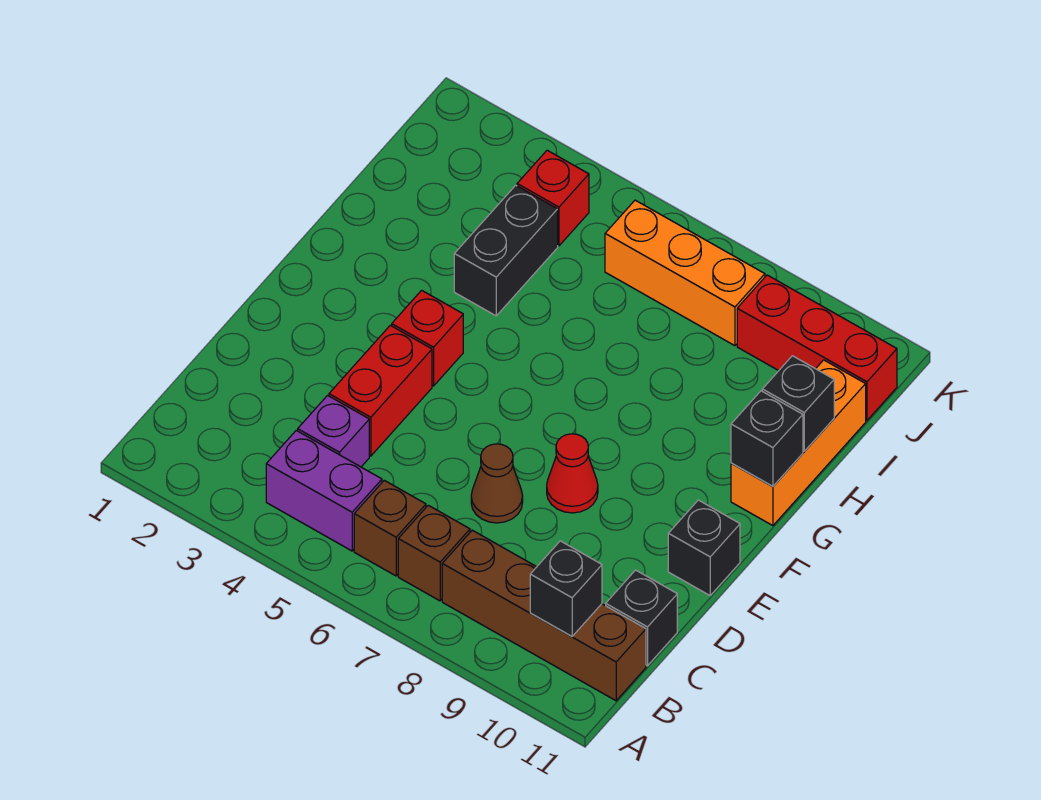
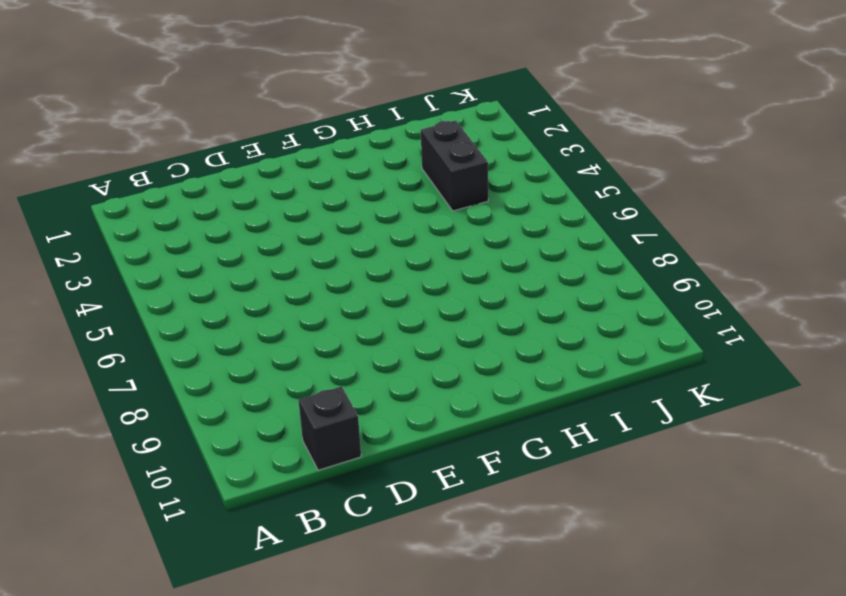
black brick I3:I4 level 1 -> black brick H4:I4 level 1
none -> purple brick B4:B5 level 1
none -> brown brick B6 level 1
none -> brown brick B7 level 1

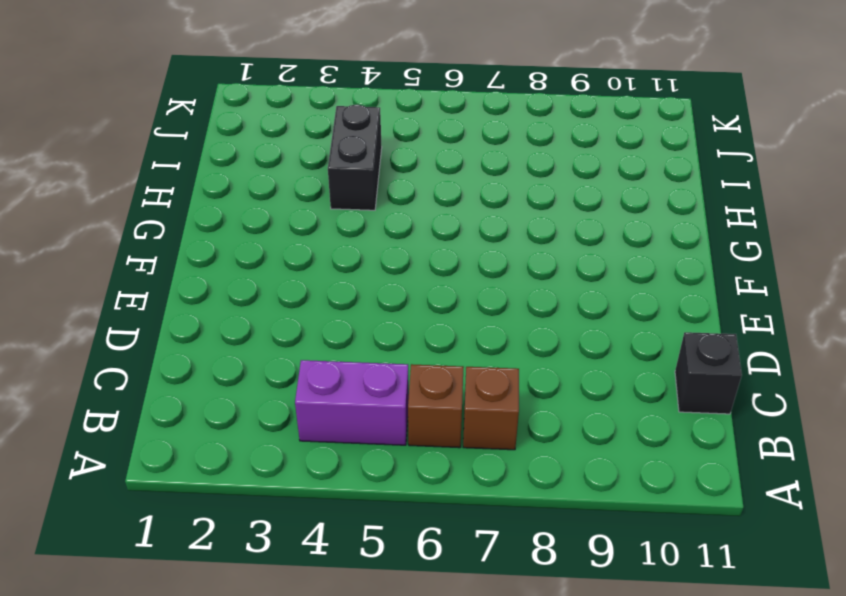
none -> brown brick B8:B11 level 1
none -> purple brick C4 level 1
none -> red brick D4:E4 level 1

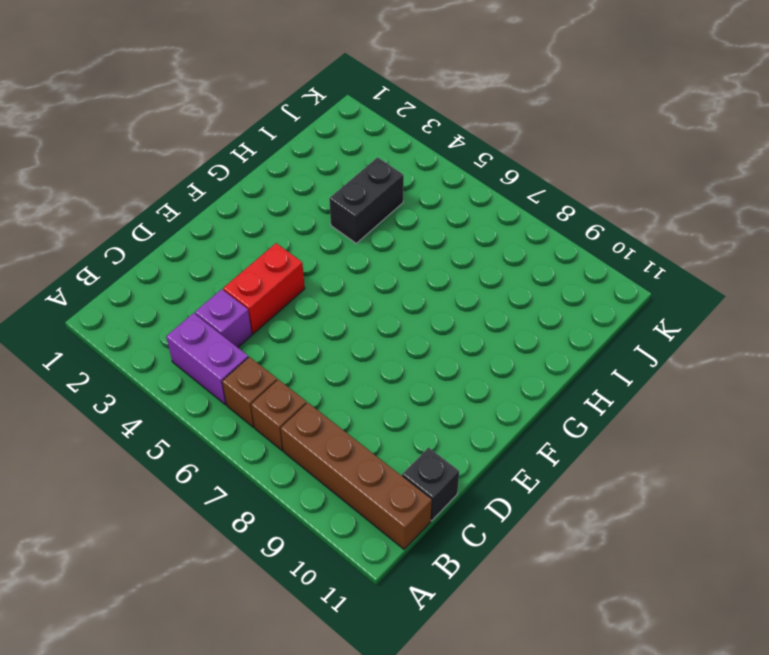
none -> brown cone D7 level 1
none -> red cone E8 level 1
none -> black brick E11 level 1

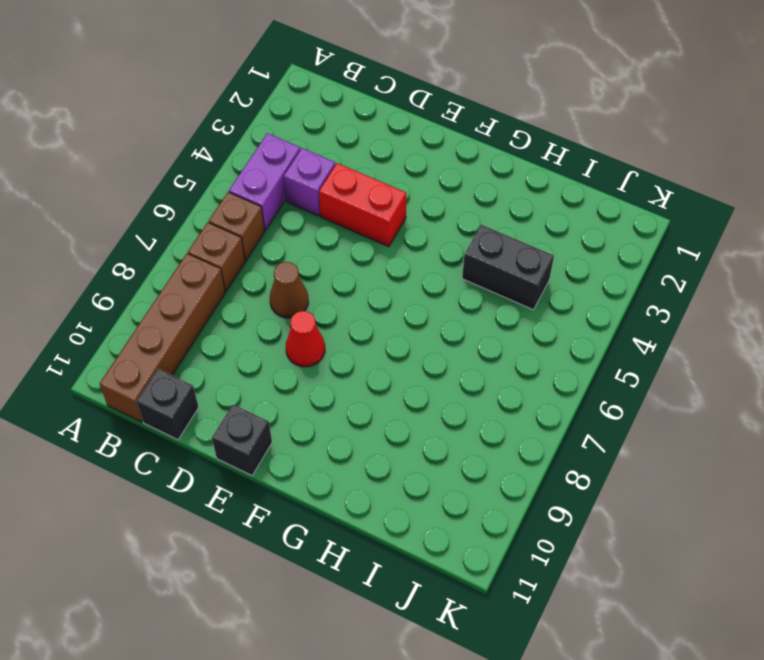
none -> red brick F4 level 1
none -> orange brick G11:I11 level 1
none -> red brick J4 level 1

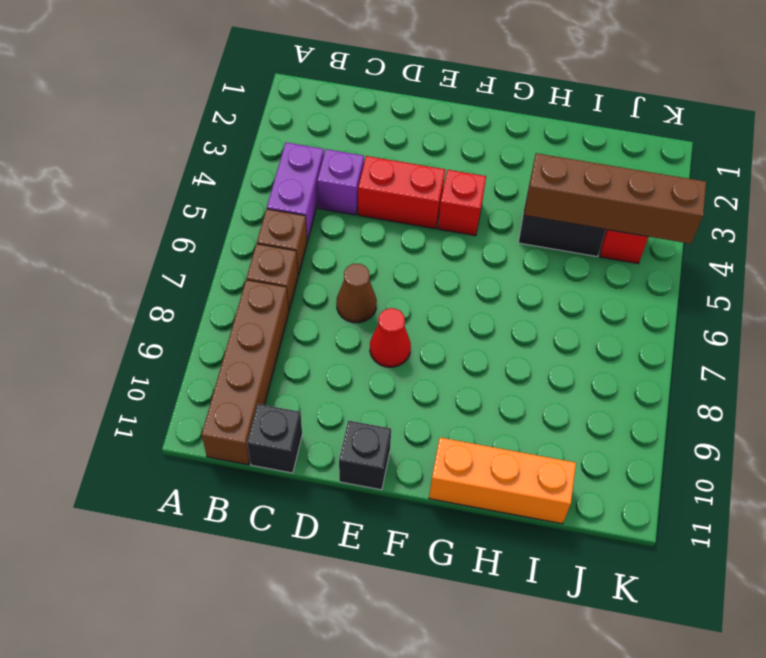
brown brick H4:K4 level 2 -> none
none -> orange brick J6:J8 level 1
none -> red brick J9:J11 level 1
none -> black brick B10 level 2

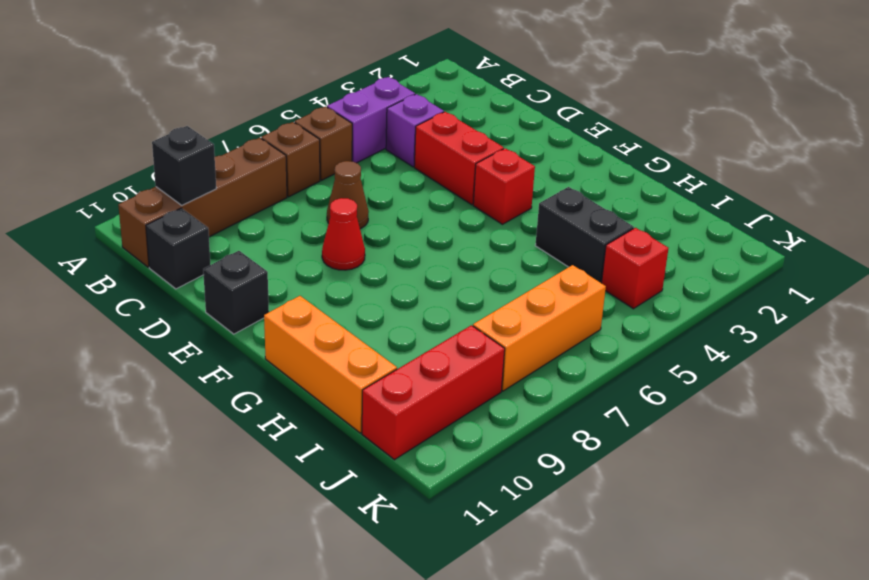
none -> black brick G11 level 2
none -> black brick H11 level 2

